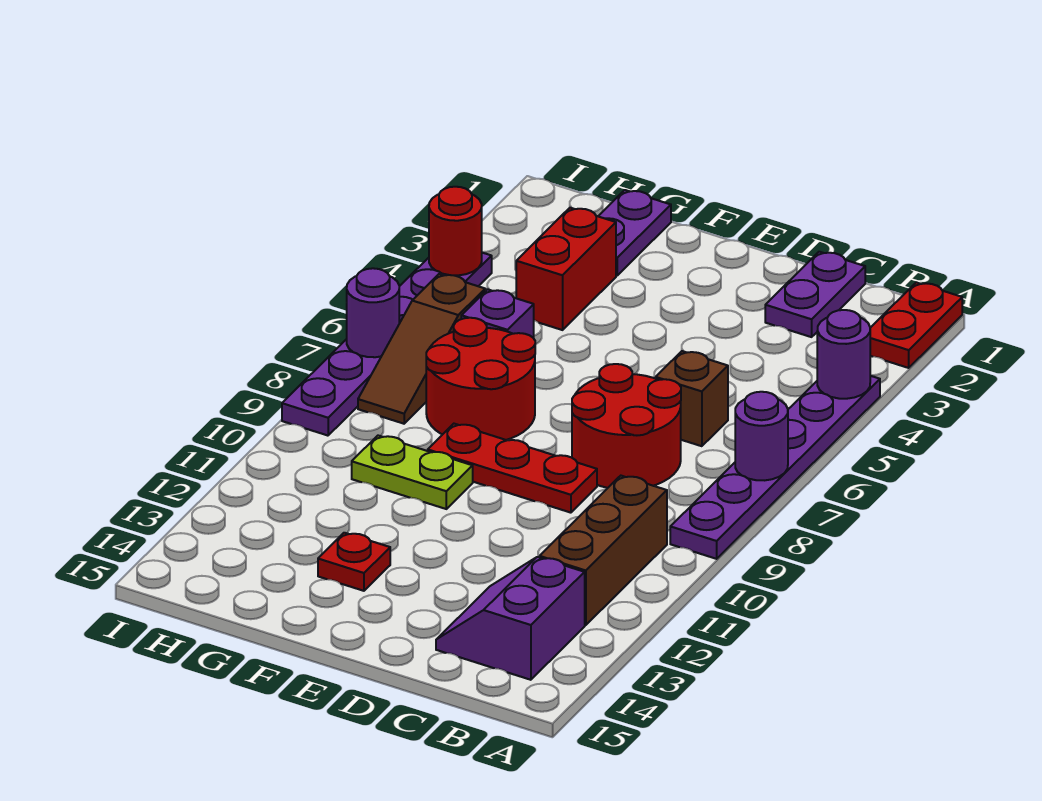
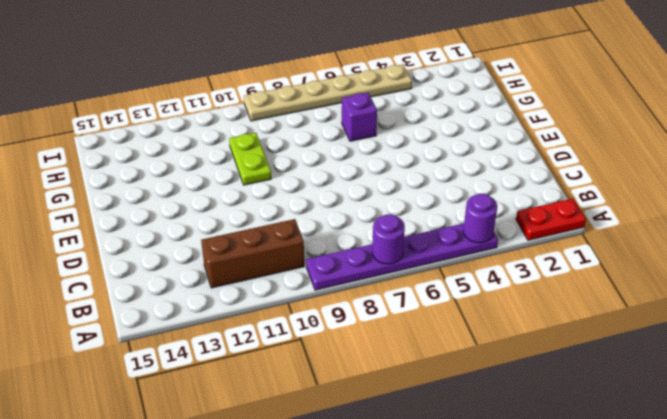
tan plate I4:I9 level 1 -> purple plate I4:I9 level 1
none -> purple slope B13:C14 level 1 top B
none -> purple plate C1:C2 level 1
none -> brown brick C6 level 1

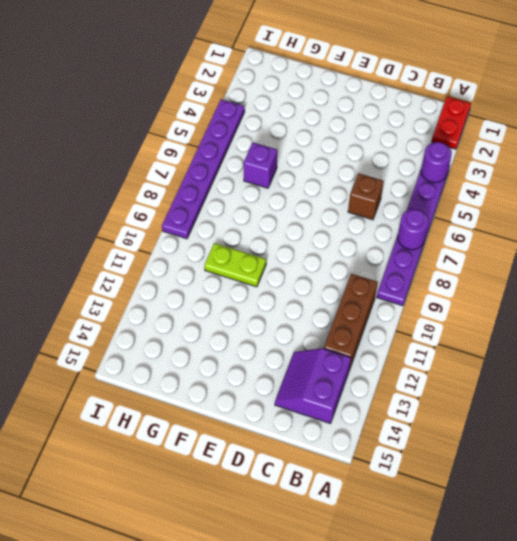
none -> purple plate C1:C2 level 1
none -> red round brick C7:D8 level 1
none -> red plate D9:F9 level 1

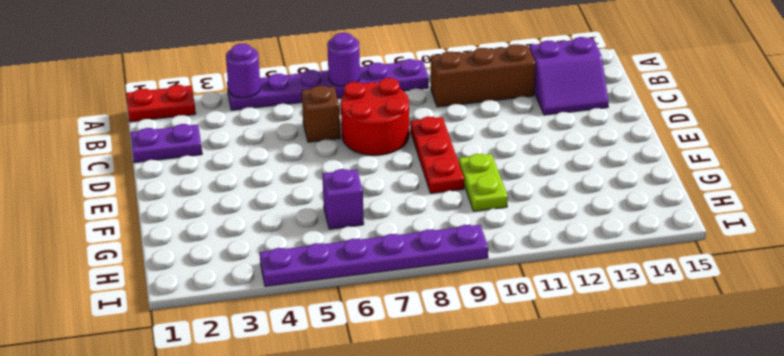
none -> red round brick F7:G8 level 1
none -> red plate F13 level 1
none -> purple plate G1:G2 level 1

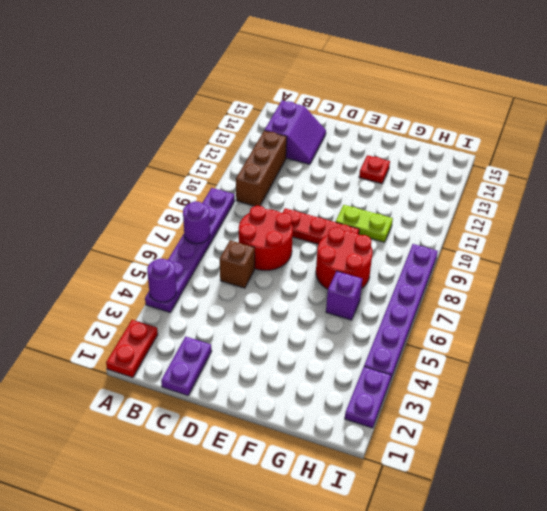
purple plate I2:I3 level 1 -> purple plate G1:G2 level 1
none -> red brick G3:G4 level 1
none -> brown slope H6:H8 level 1 top 6
none -> red round brick I4 level 2

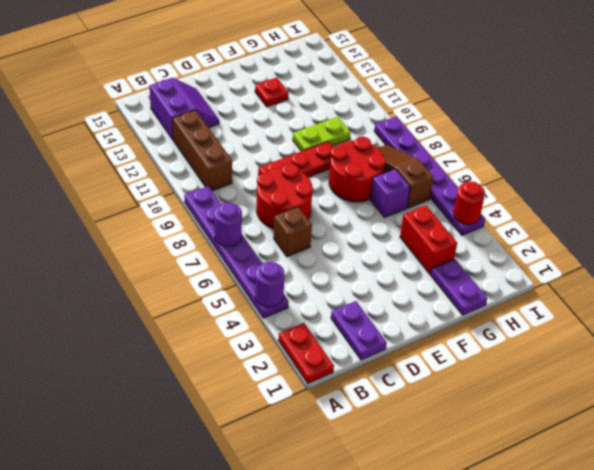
none -> purple round brick I7 level 2

